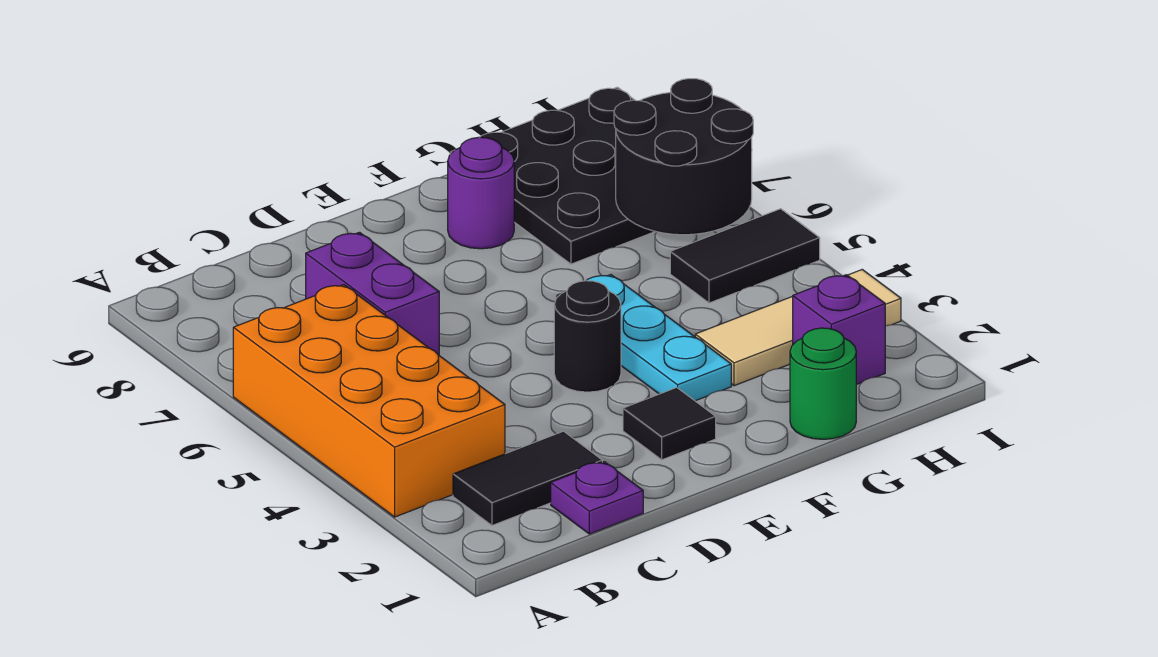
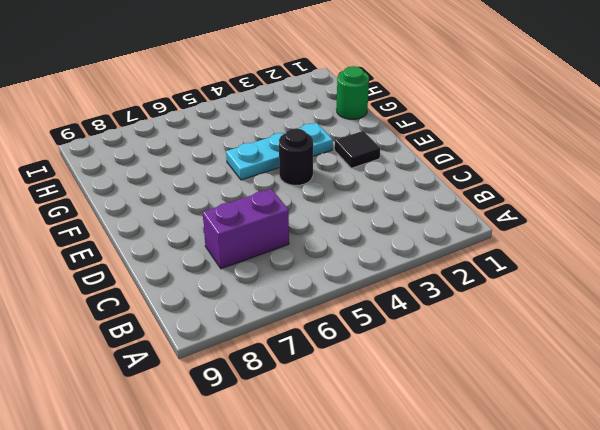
none -> orange brick A3:B6 level 1
none -> black tile B2:C2 level 1
none -> purple plate C1 level 1

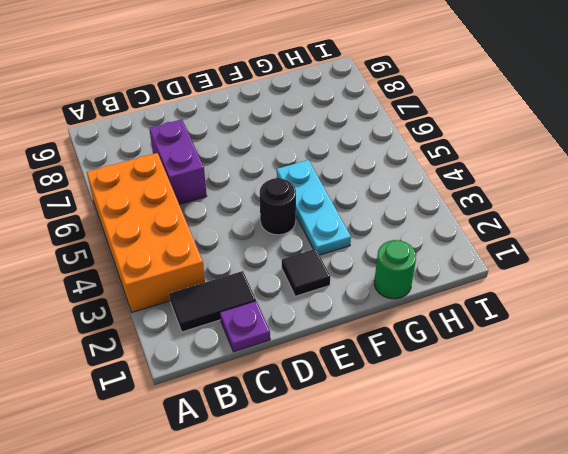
none -> purple round brick F8 level 1
none -> tan tile G3:I3 level 1
none -> black plate G7:I9 level 1

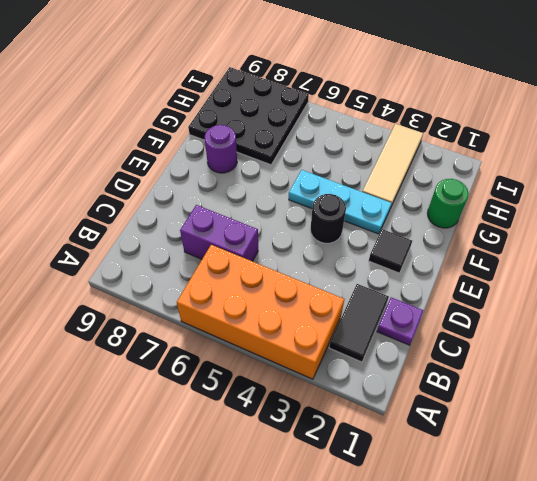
none -> purple brick H2 level 1
none -> black tile H5:I5 level 1
none -> black round brick H6:I7 level 2

